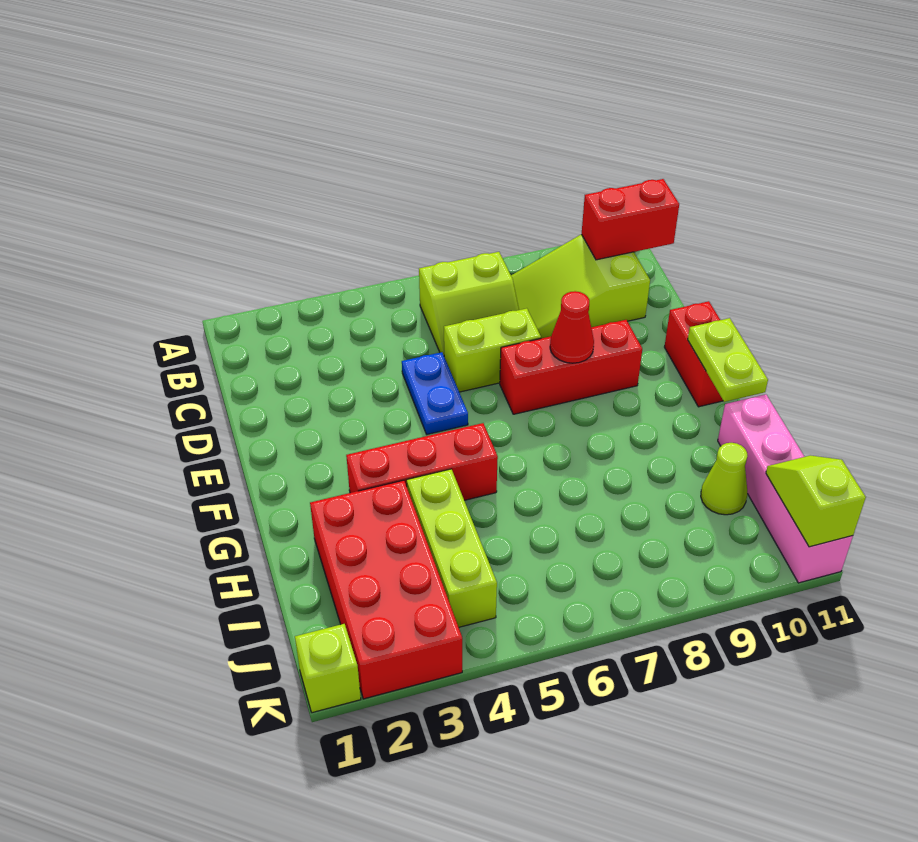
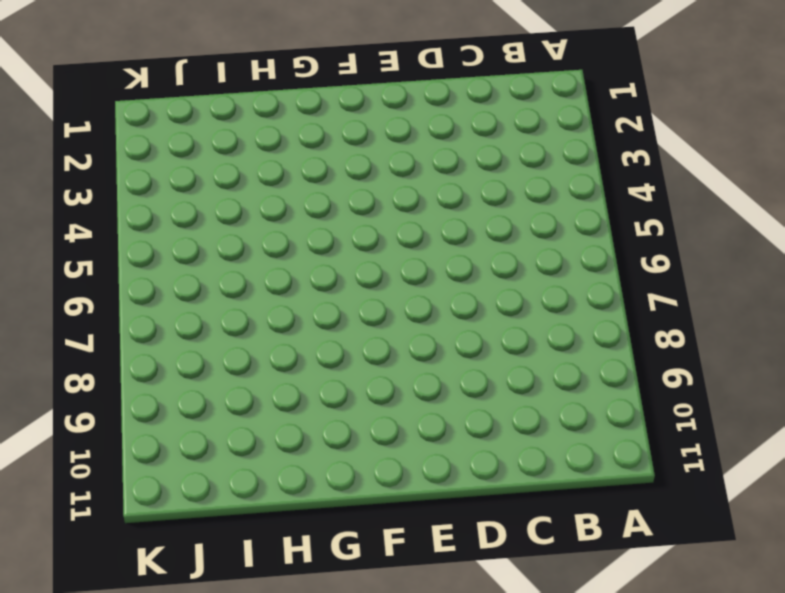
none -> lime slope B6:C7 level 1 top B
none -> lime slope B8:C10 level 1 top 10
none -> blue plate D5:E5 level 1

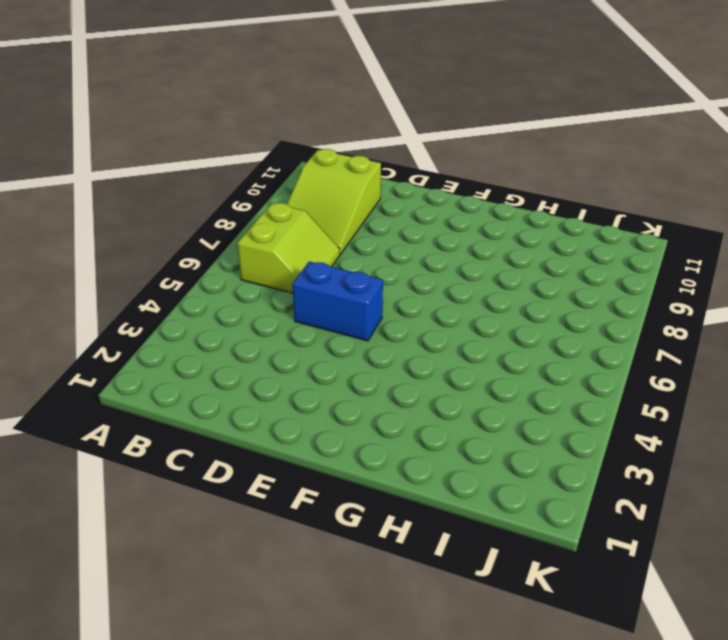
blue brick D5:E5 level 1 -> blue plate D5:E5 level 1
none -> lime brick D6:D7 level 1
none -> red brick E7:E9 level 1
none -> red brick E11:F11 level 1

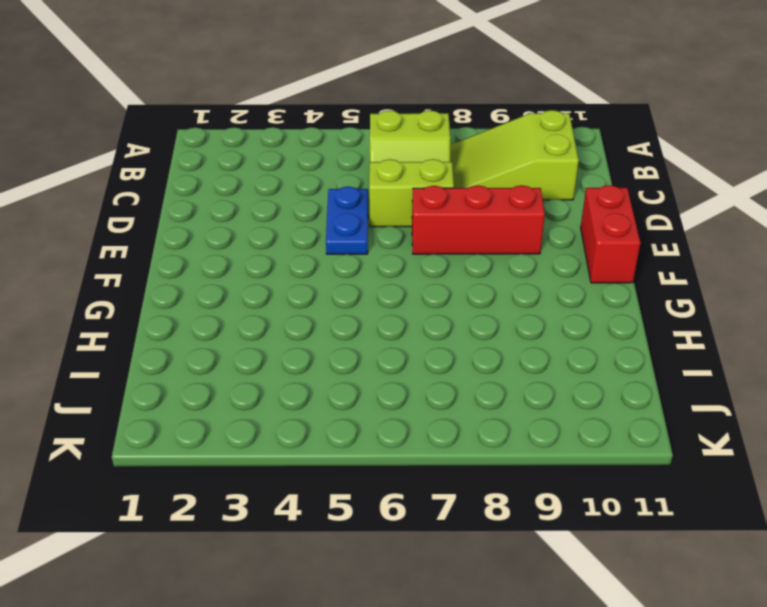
none -> red brick G3:G5 level 1
none -> red brick H2:K3 level 1
none -> lime brick H4:J4 level 1

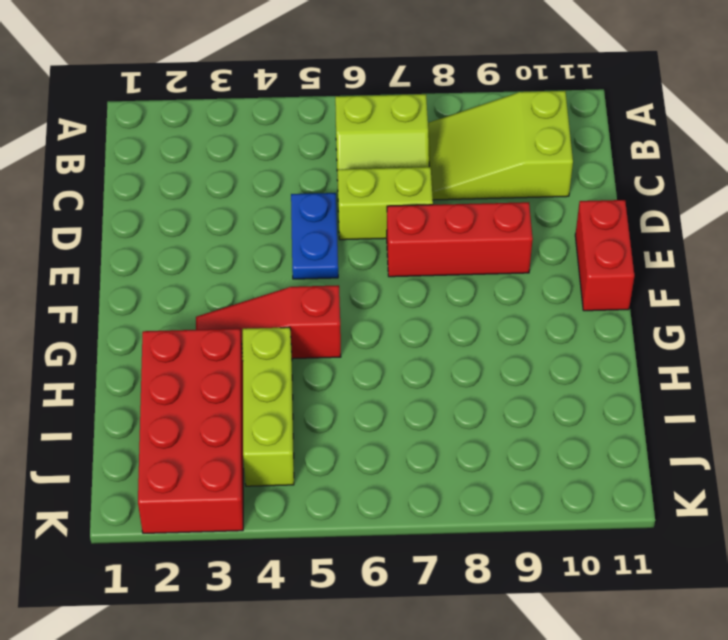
red slope G3:G5 level 1 top 5 -> red brick G3:G5 level 1
none -> pink brick H11:K11 level 1
none -> lime cone I10 level 1
none -> lime brick K1 level 1

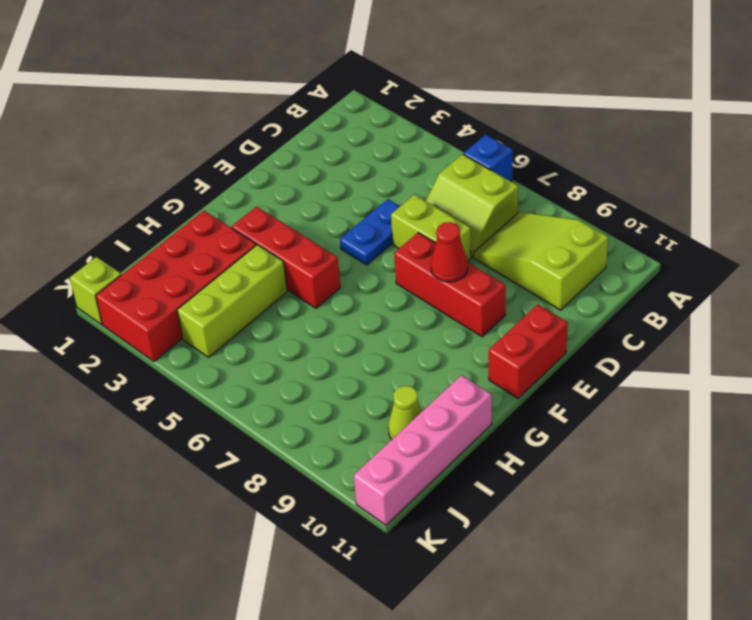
blue brick A6 level 1 -> none
none -> red brick B10:B11 level 2
none -> lime plate F11:G11 level 2
none -> lime slope J11:K11 level 2 top K

